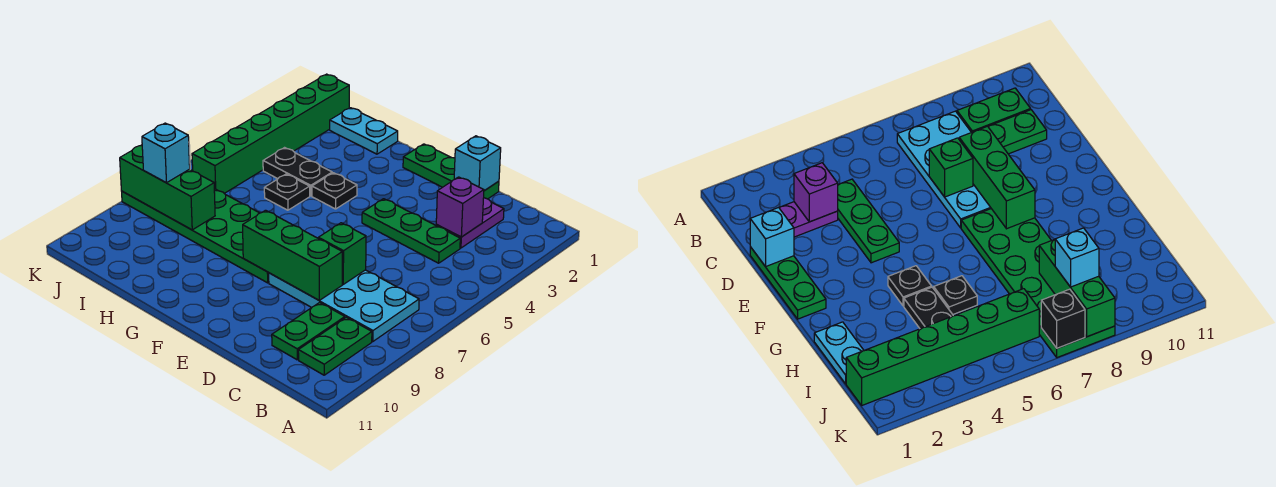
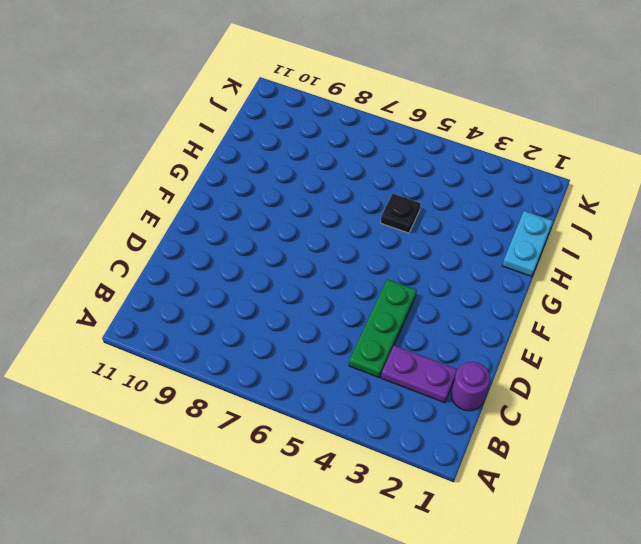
purple round brick C1 level 1 -> none
none -> cyan plate B7:E8 level 1
none -> green plate B9:B10 level 1
none -> green plate C9:C10 level 1

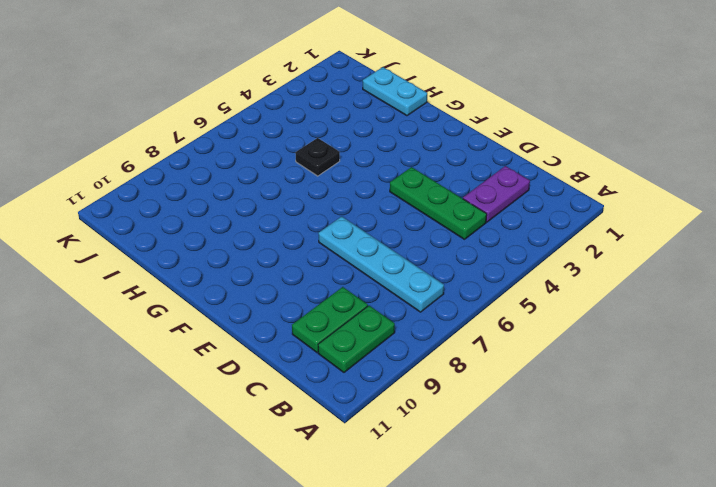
cyan plate B7:E7 level 1 -> cyan plate B7:E8 level 1
none -> green plate D1:F1 level 1
none -> green plate F7:K8 level 1
none -> black plate G4 level 1

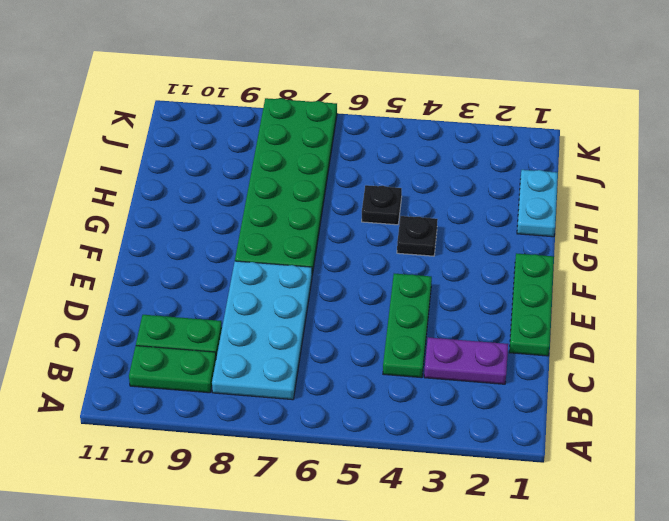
none -> black plate H4:I4 level 1
none -> green brick J1:J6 level 1
none -> purple brick C3 level 2

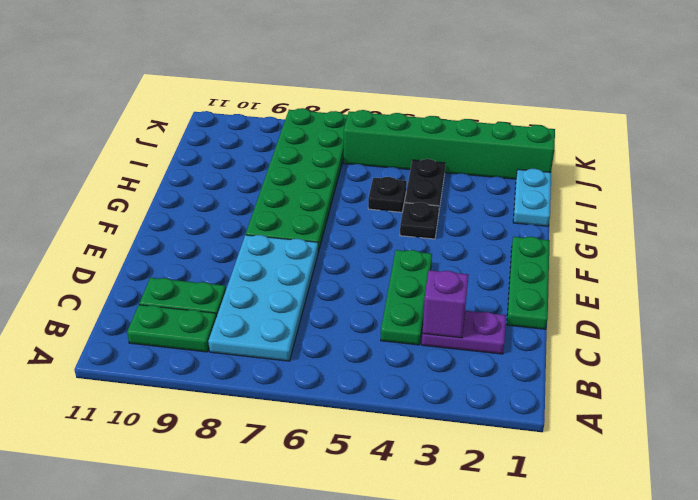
none -> cyan brick D1 level 2
none -> green brick D7 level 2
none -> green brick D8:F8 level 2

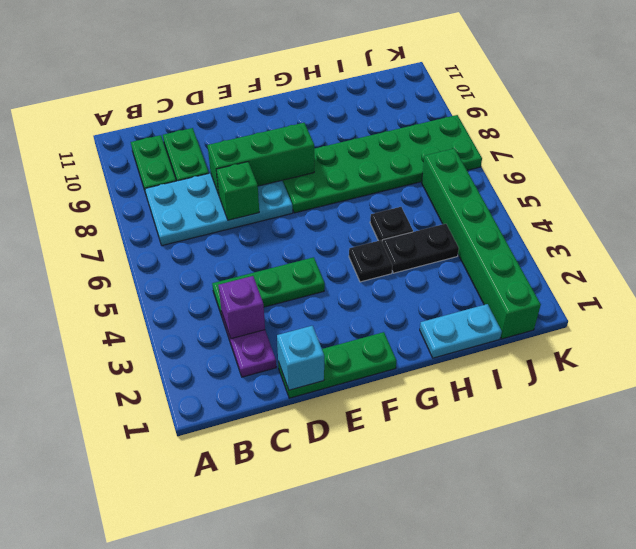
none -> green brick I8:K8 level 2
none -> black brick K7 level 2
none -> cyan brick J8 level 3

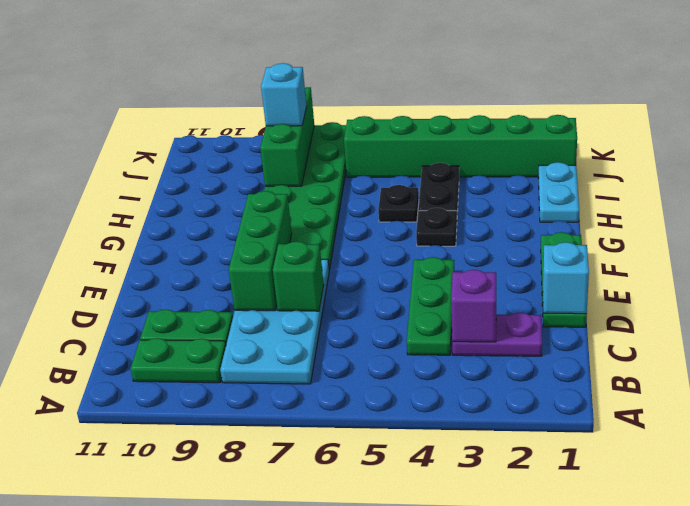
none -> black brick K7 level 2

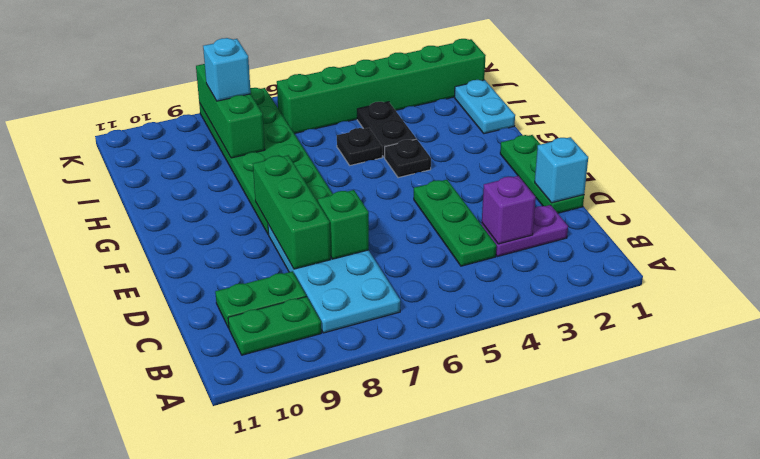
none -> black brick K7 level 2

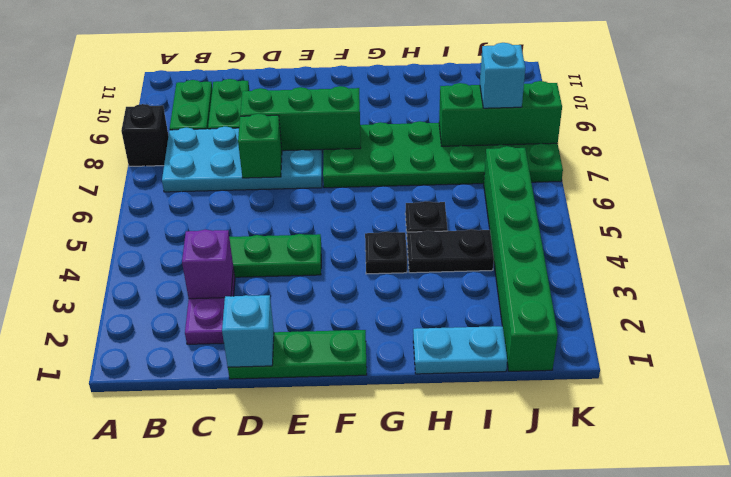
black brick A8 level 1 -> black brick K7 level 2

